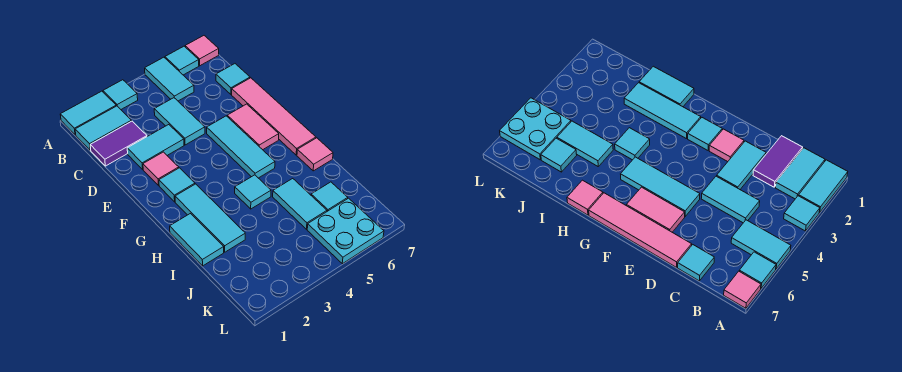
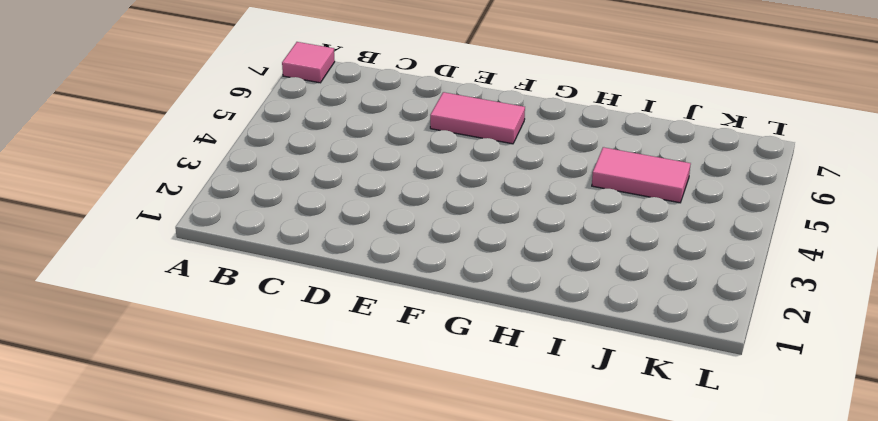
pink tile I5:J5 level 1 -> cyan tile I5:J5 level 1
none -> cyan tile A1:A2 level 1
none -> cyan tile A3 level 1
none -> cyan tile A5:B5 level 1

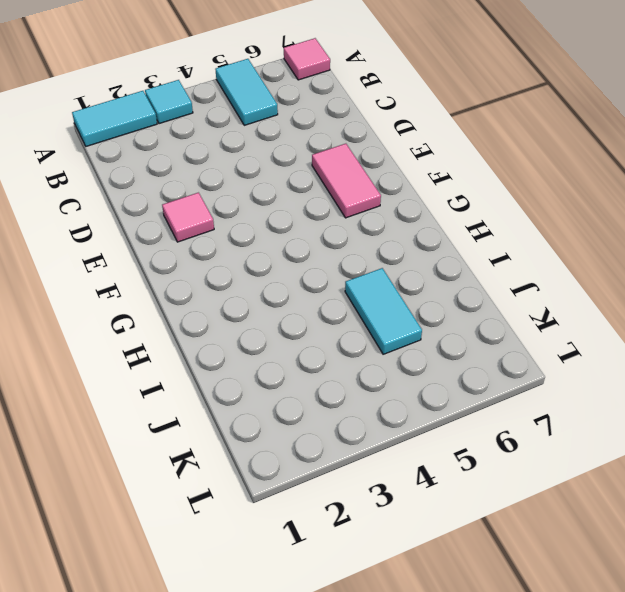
none -> cyan tile A6 level 1
none -> cyan tile B1:B2 level 1
none -> purple tile C1:C2 level 1

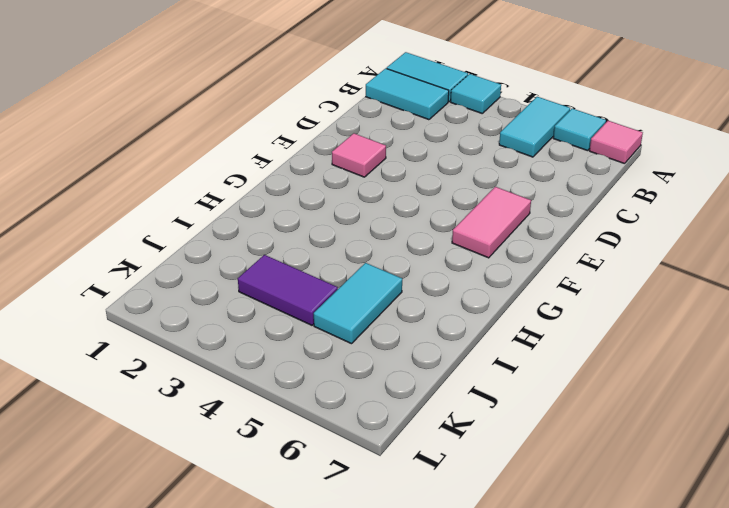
purple tile J3:J4 level 1 -> purple tile C1:C2 level 1
none -> cyan tile C4:D4 level 1
none -> cyan tile C7 level 1
none -> cyan tile D2:D3 level 1

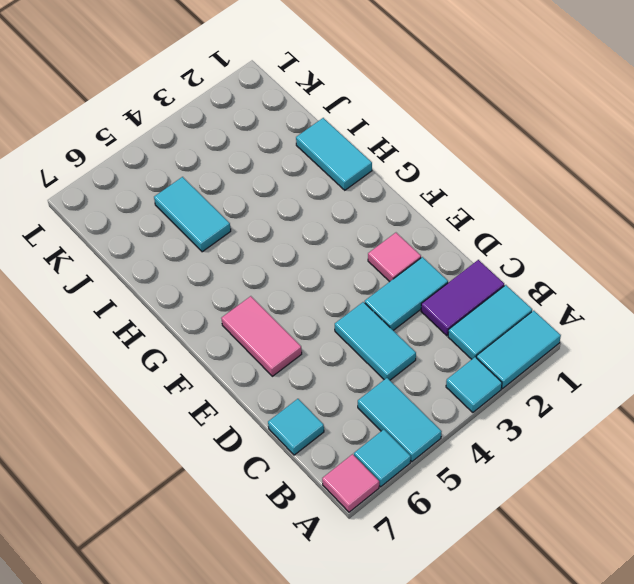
none -> pink tile D7:G7 level 1
none -> cyan tile E5:G5 level 1
none -> cyan tile F2 level 1

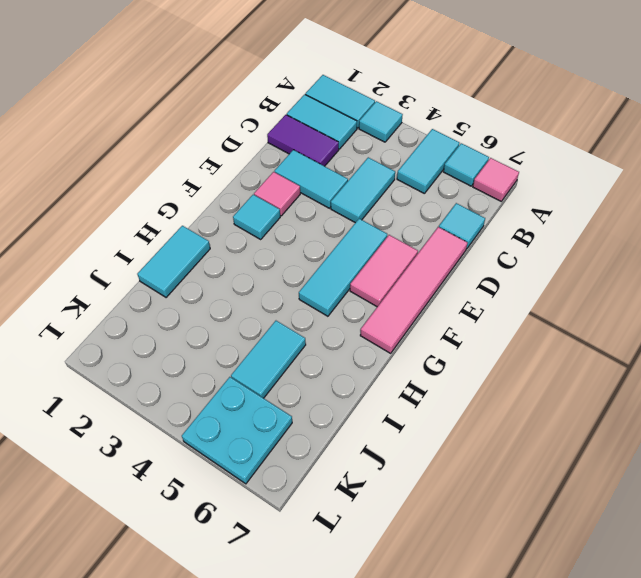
none -> cyan tile G2:I2 level 1
none -> cyan tile H4 level 1
none -> pink tile H7 level 1

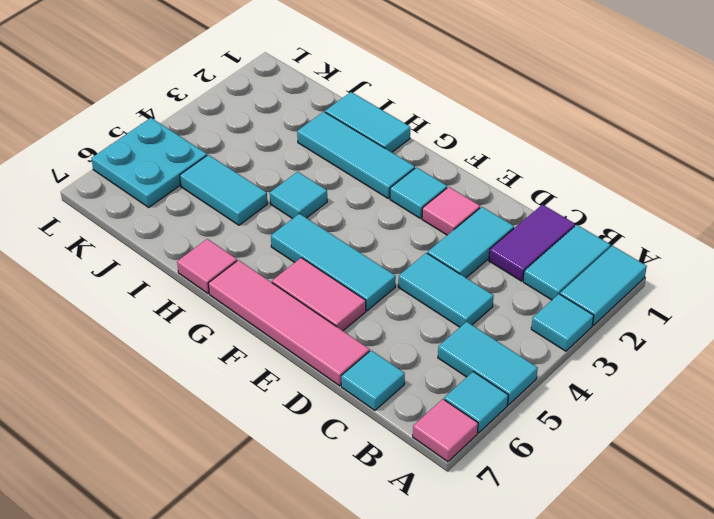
none -> cyan tile J6 level 1

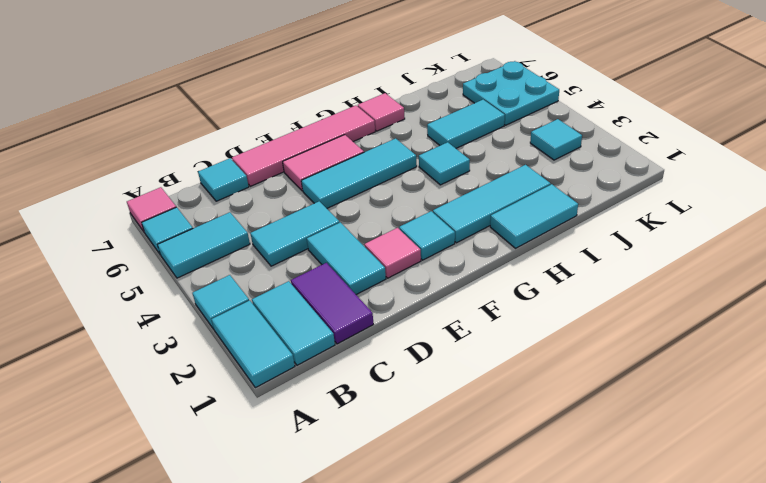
cyan tile K3 level 1 -> cyan tile J6 level 1

